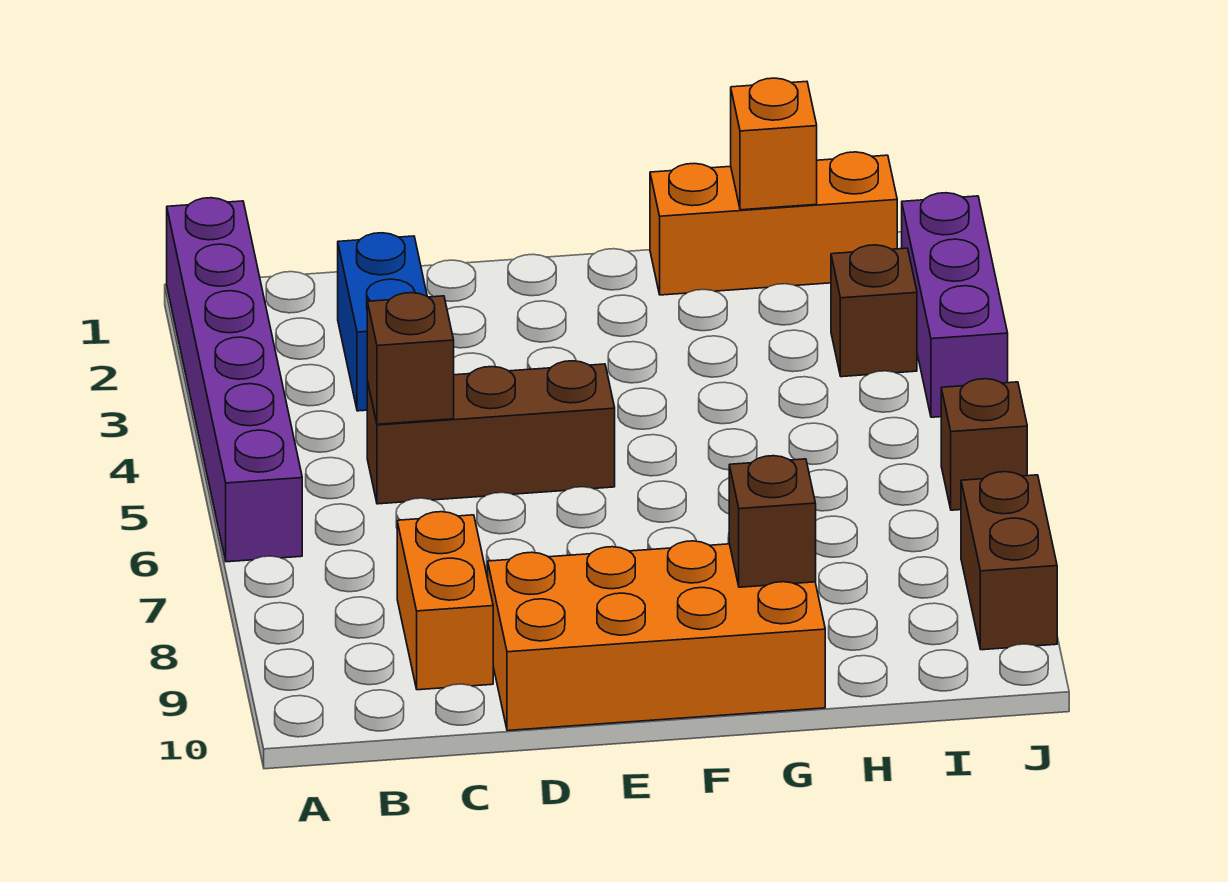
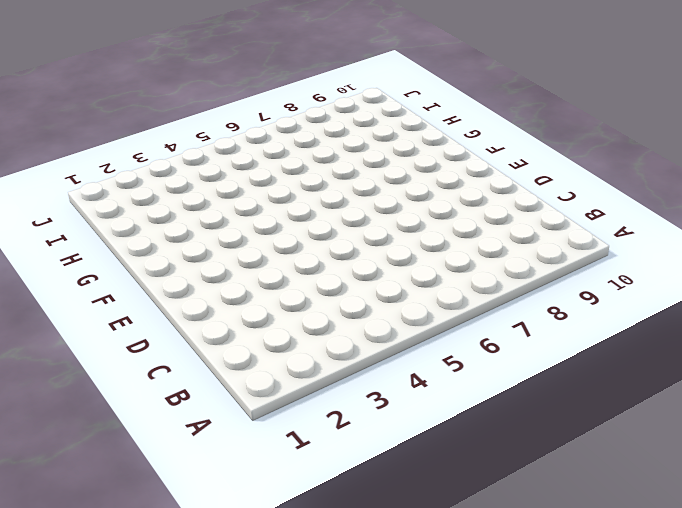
none -> purple brick A1:A6 level 1
none -> blue brick C2:C3 level 1
none -> brown brick C5:E5 level 1

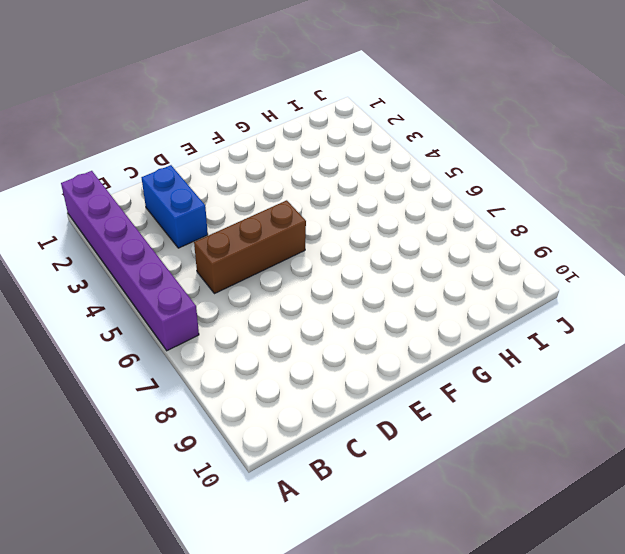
none -> orange brick C8:C9 level 1
none -> orange brick D9:G10 level 1
none -> orange brick G1:I1 level 1

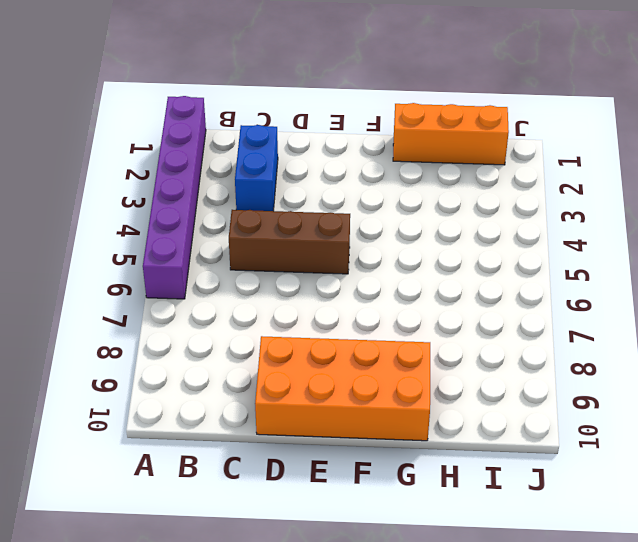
none -> orange brick C8:C9 level 1
none -> brown brick I3 level 1
none -> purple brick J2:J4 level 1

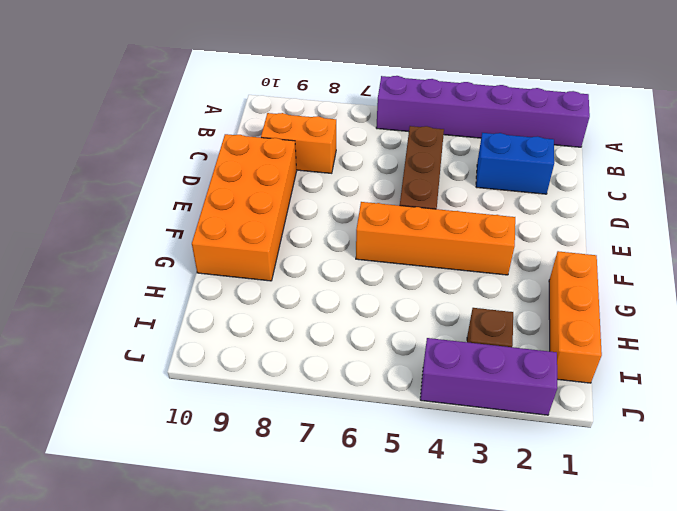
orange brick F3:F6 level 1 -> none
none -> brown brick J6 level 1
none -> brown brick J8:J9 level 1
none -> brown brick C5 level 2

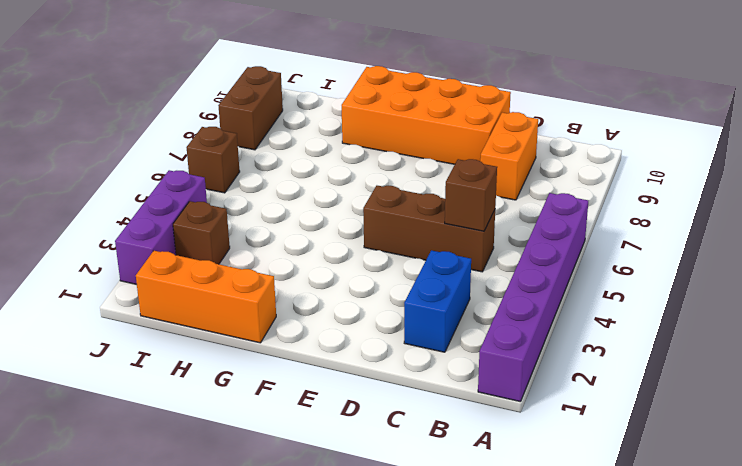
none -> brown brick G9 level 2
none -> orange brick H1 level 2

